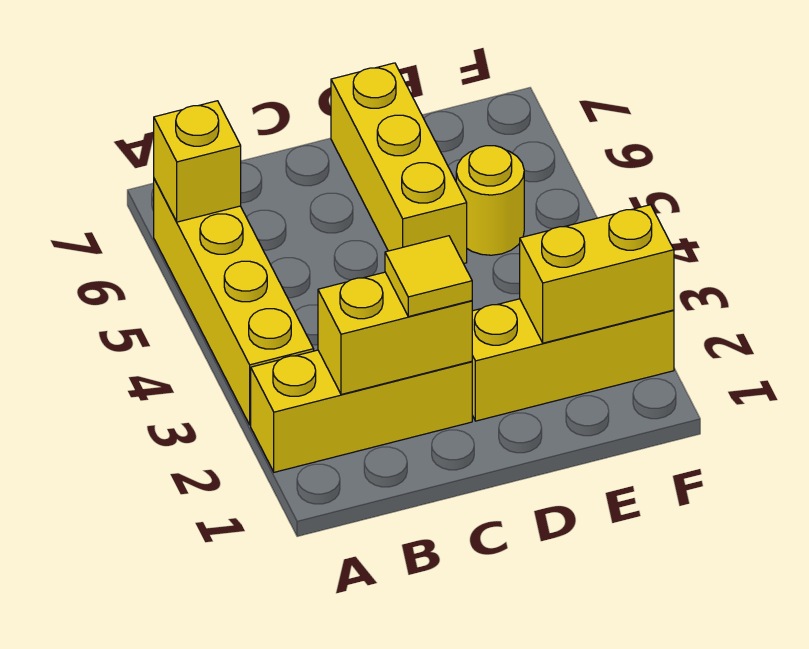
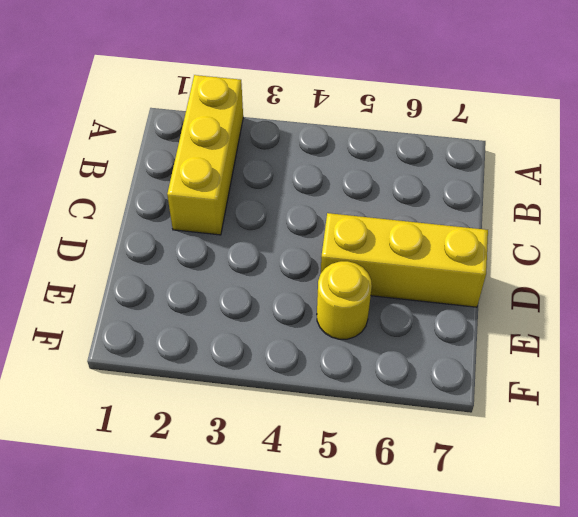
none -> yellow brick A3:A6 level 1
none -> yellow brick D2:F2 level 1

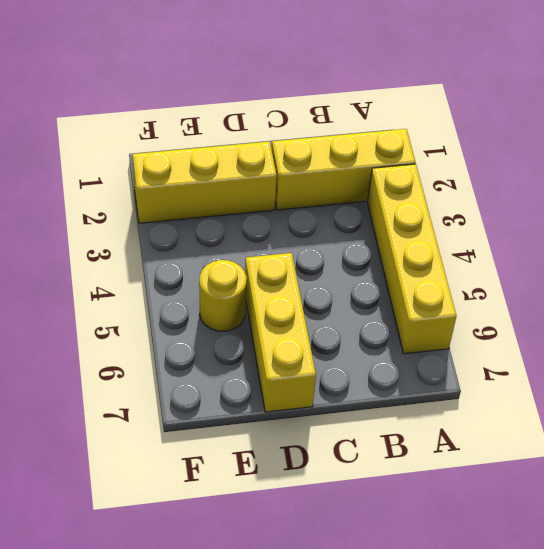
none -> yellow brick A6 level 2
none -> yellow brick B2:C2 level 2

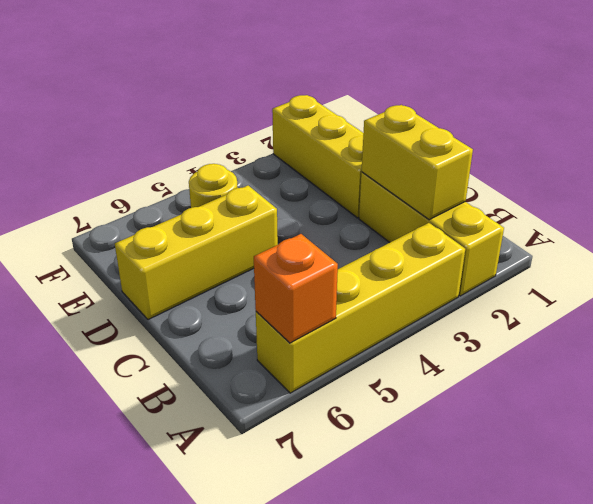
orange brick A6 level 2 -> yellow brick A6 level 2
none -> yellow brick E2:F2 level 2
none -> yellow tile C2 level 3

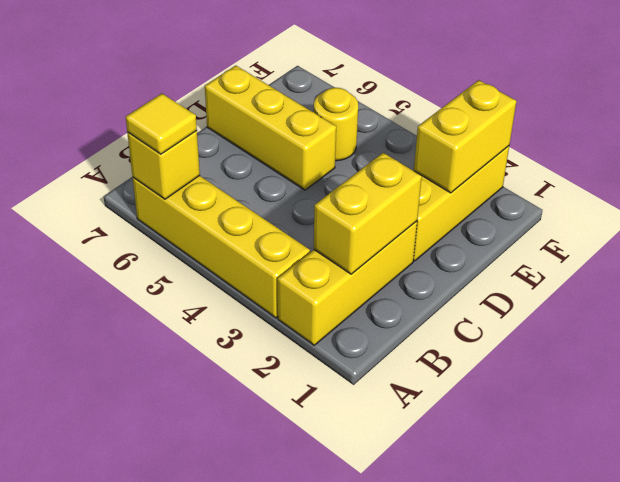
yellow tile A6 level 3 -> yellow tile C2 level 3

